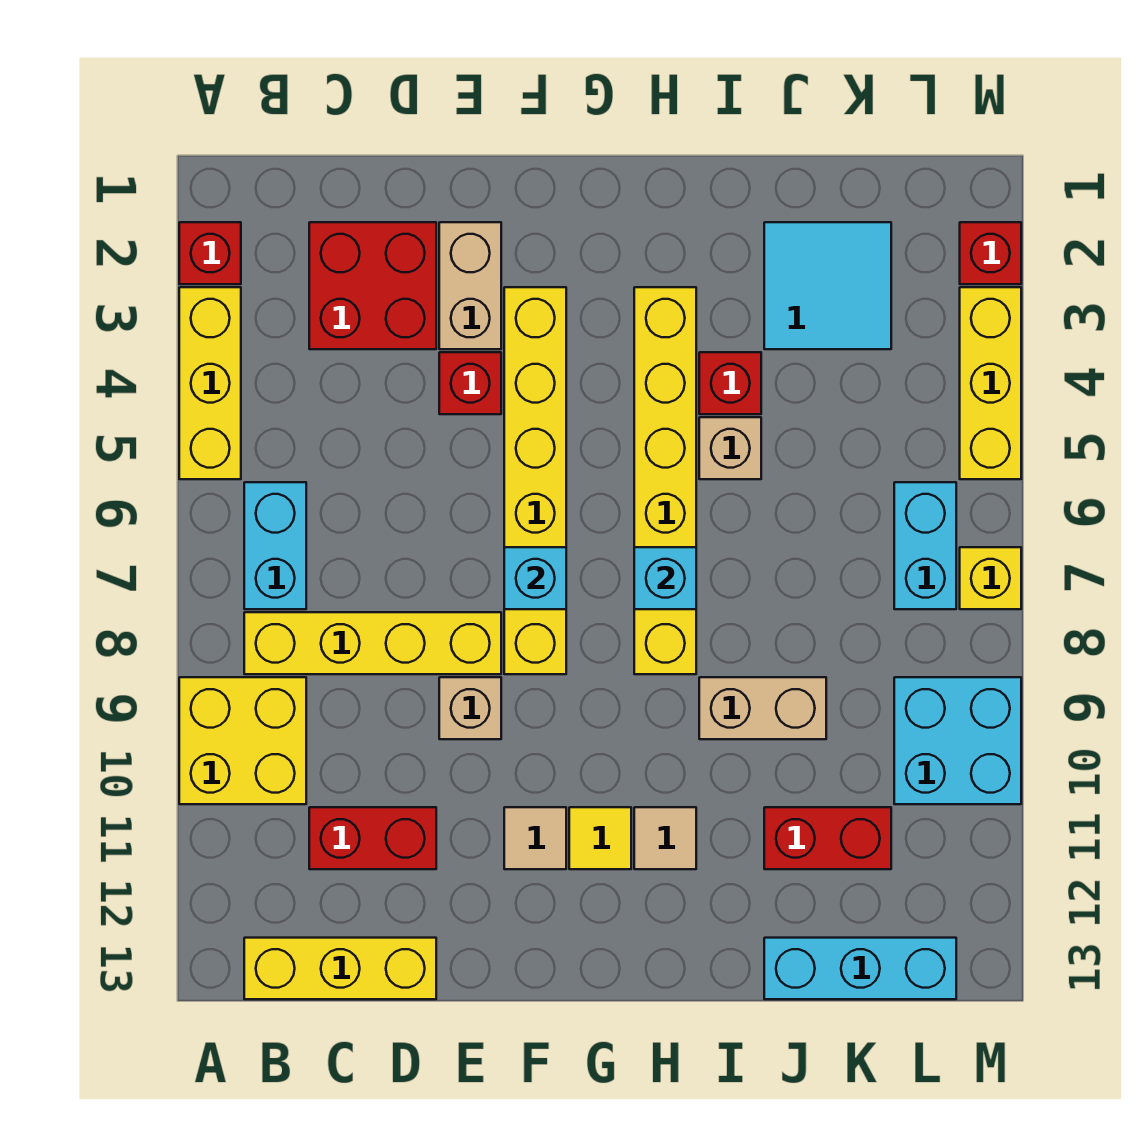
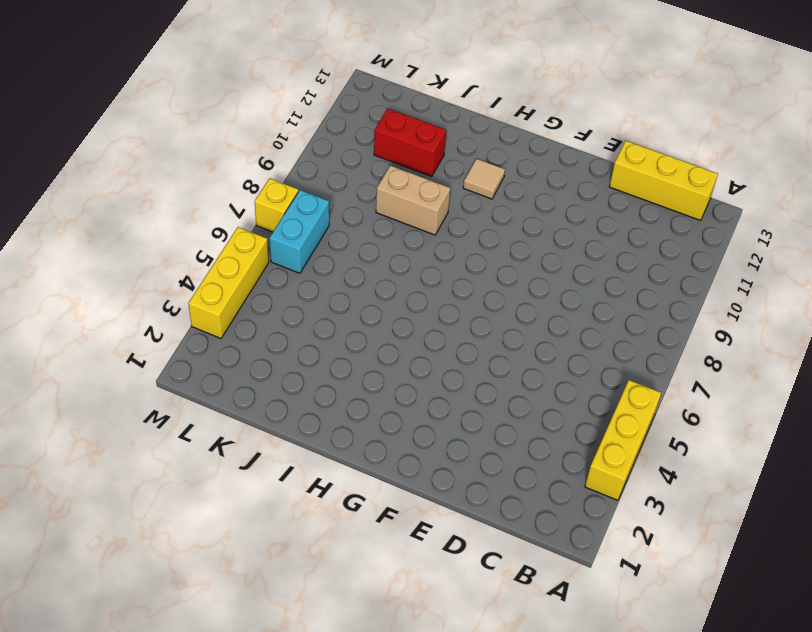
none -> red brick A2 level 1
none -> yellow brick A9:B10 level 1
none -> cyan brick B6:B7 level 1

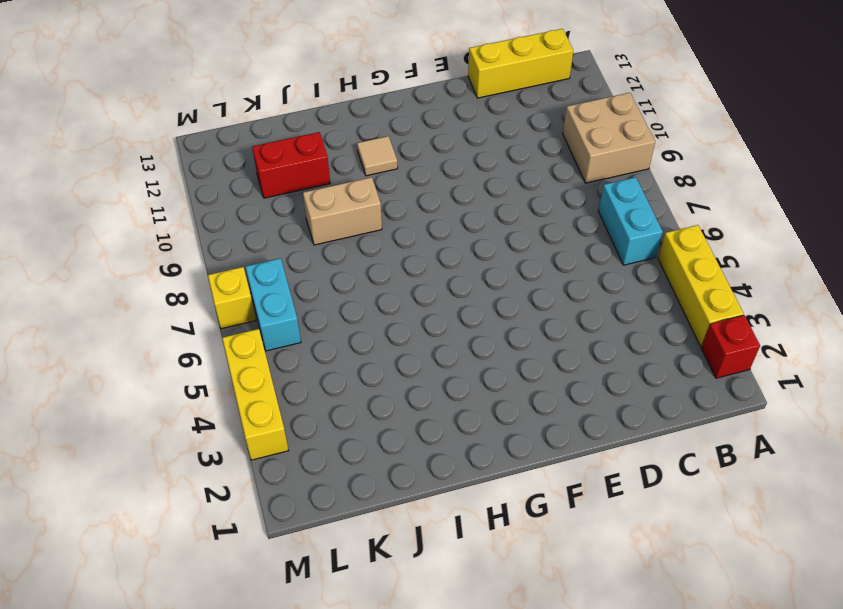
tan brick A9:B10 level 1 -> yellow brick A9:B10 level 1
none -> yellow brick B8:E8 level 1
none -> red brick C2:D3 level 1
none -> red brick C11:D11 level 1

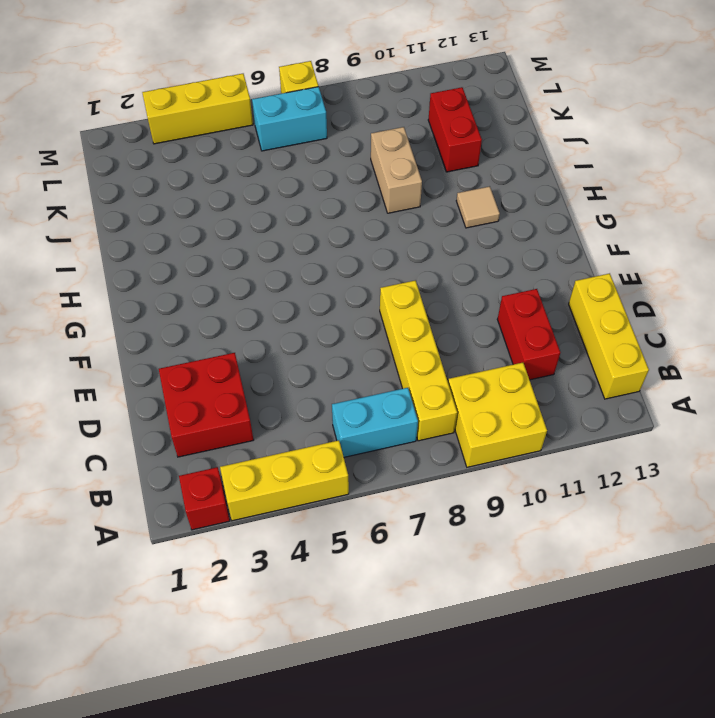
none -> tan brick E2:E3 level 1
none -> red brick E4 level 1
none -> tan brick E9 level 1

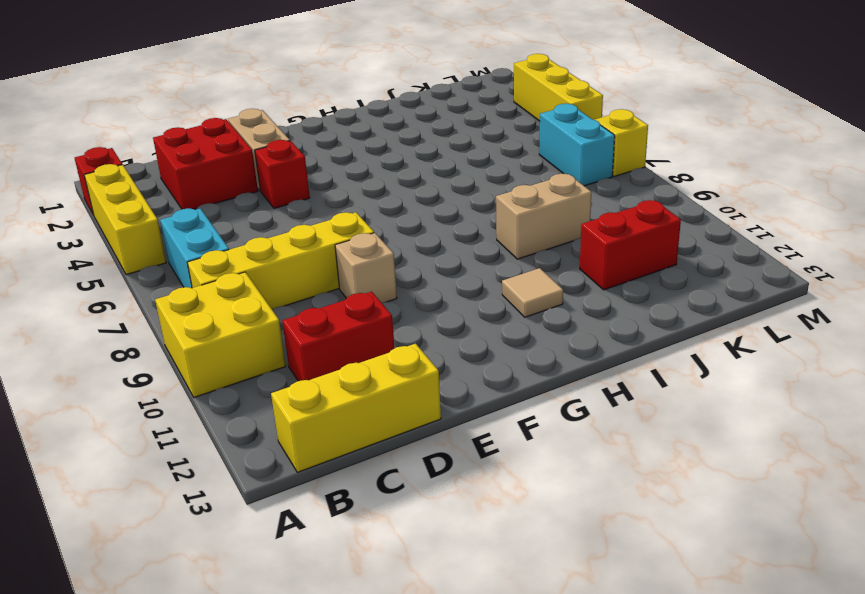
none -> yellow brick F3:F8 level 1
none -> tan tile F11 level 1
none -> yellow tile G11 level 1

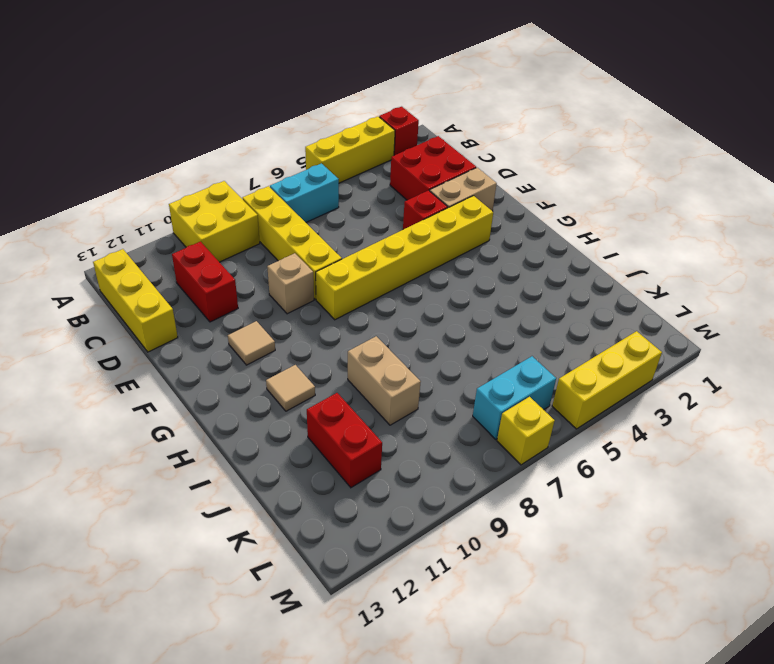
none -> yellow tile G11 level 1
none -> yellow brick H3:H8 level 1
none -> red brick I4 level 1

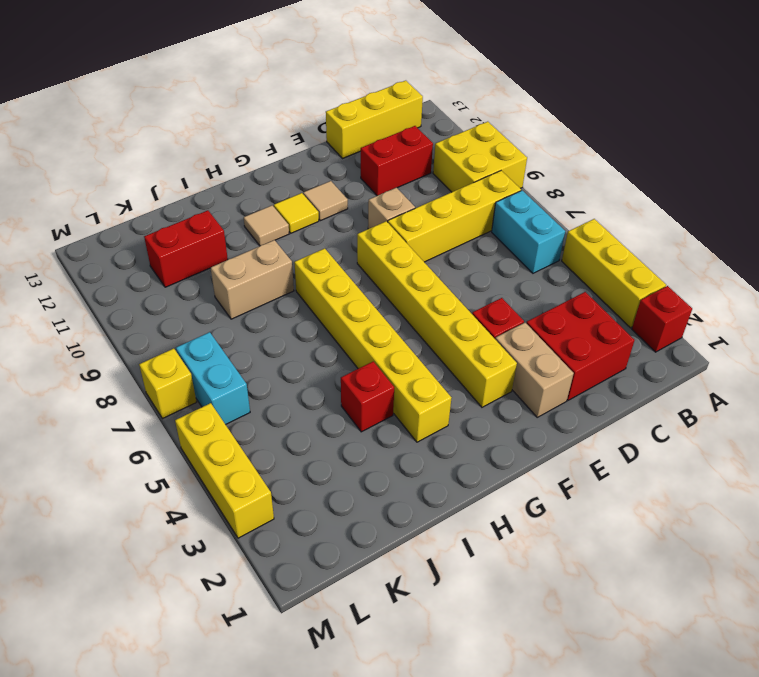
none -> tan brick I5 level 1
none -> cyan tile J2:K3 level 1
none -> cyan brick J13:L13 level 1

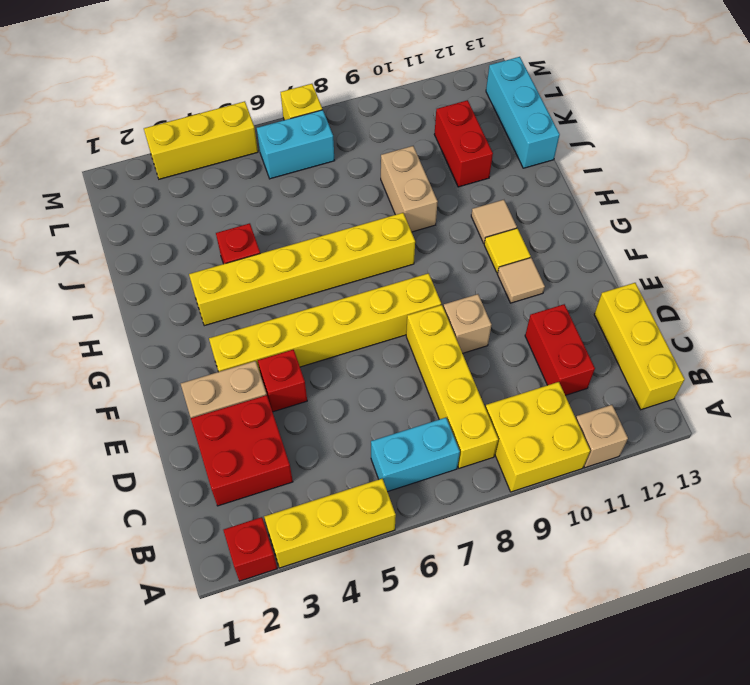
tan brick A11 level 1 -> tan brick I5 level 1
none -> cyan tile J2:K3 level 1
none -> cyan brick L9:M10 level 1
none -> red brick M2 level 1

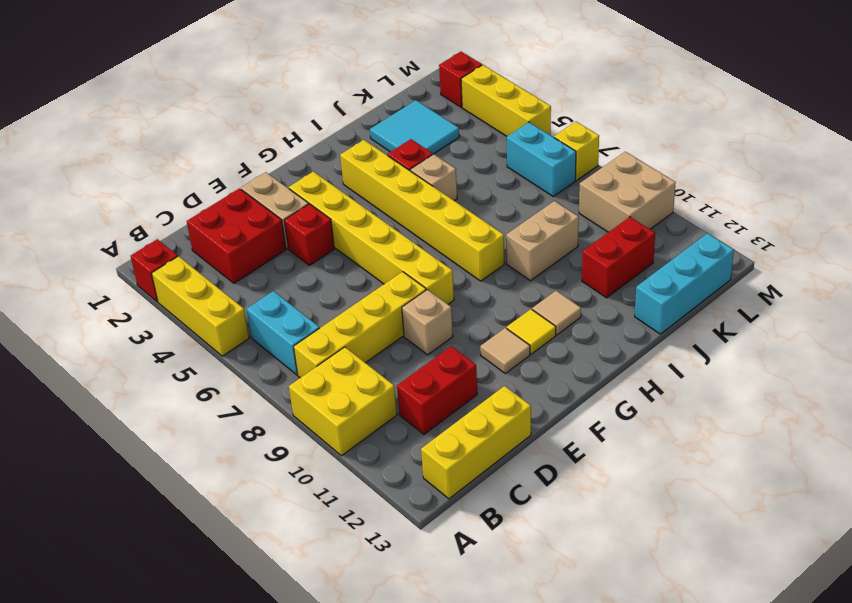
tan brick L9:M10 level 1 -> cyan brick L9:M10 level 1
none -> cyan brick F7 level 2
none -> cyan brick H7 level 2

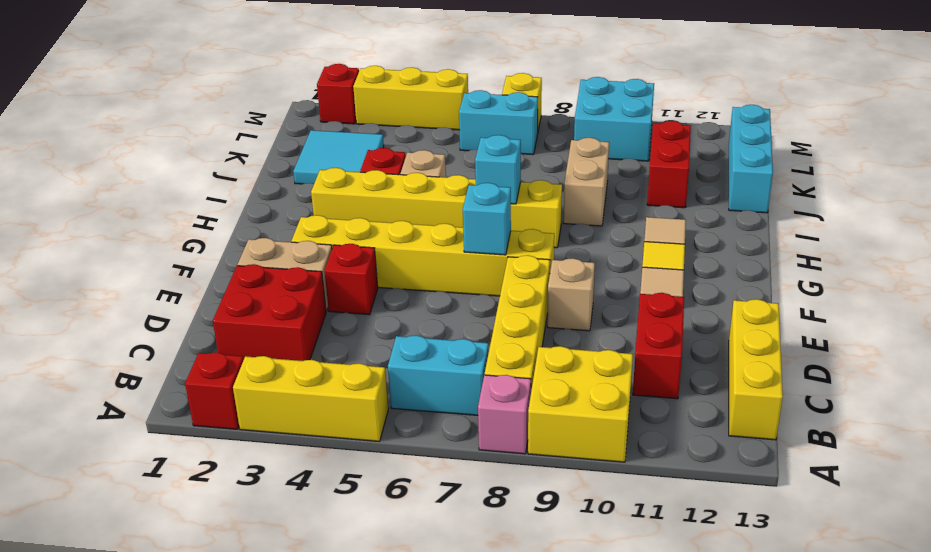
pink brick A8 level 1 -> none

